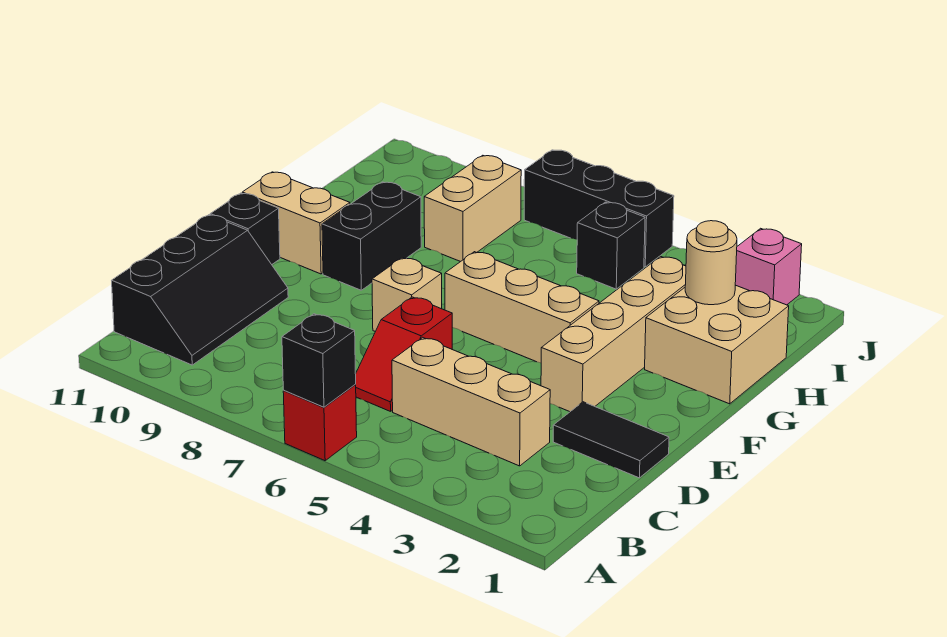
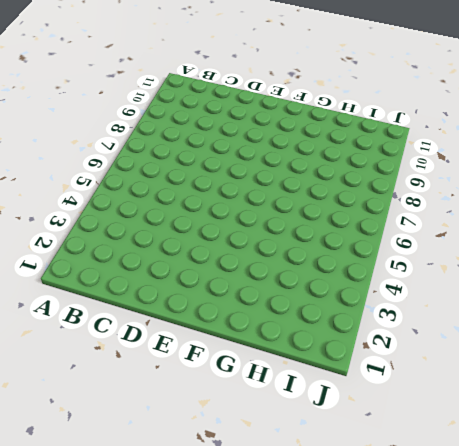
none -> red brick A6 level 1
none -> black slope B10:D11 level 1 top 11
none -> tan brick C3:C5 level 1

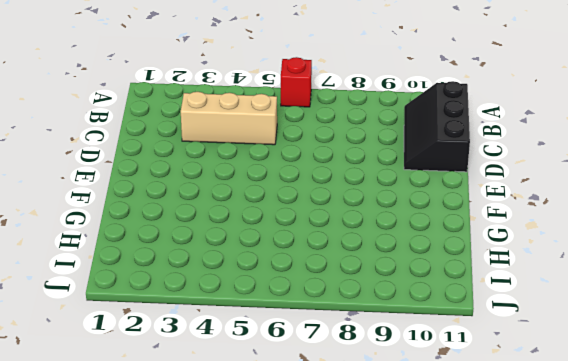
none -> red slope C6:D6 level 1 top D
none -> black tile D1:D2 level 1
none -> tan brick E3:H3 level 1

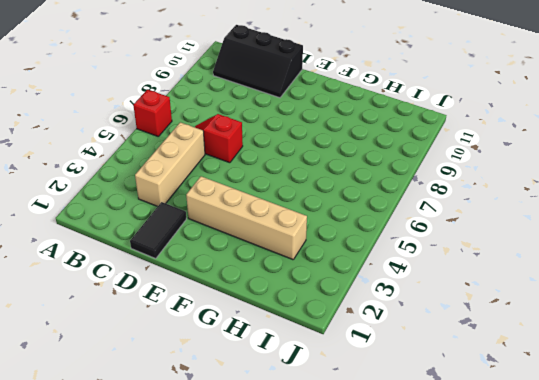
none -> tan brick E7 level 1
none -> black brick E11 level 1
none -> tan brick F4:F6 level 1

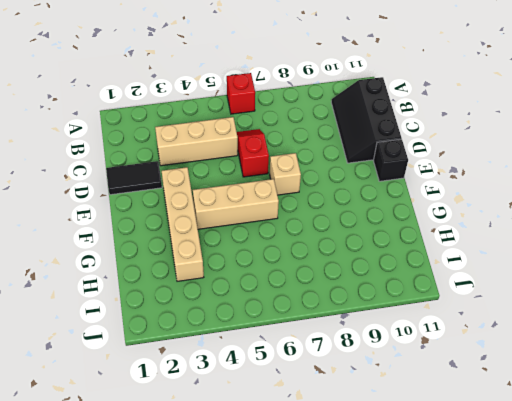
none -> black brick F9:G9 level 1
none -> tan brick F10:F11 level 1
none -> tan brick G1:H2 level 1

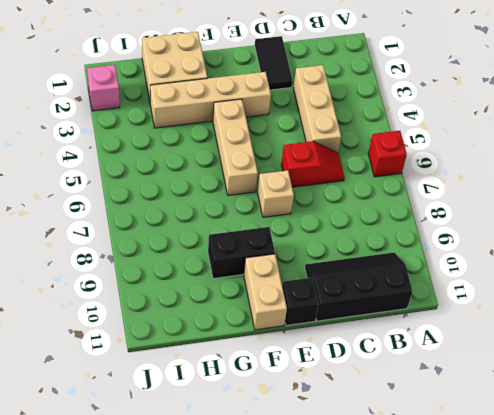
none -> tan brick H8:I8 level 1
none -> black brick I5 level 1
none -> black brick J5:J7 level 1

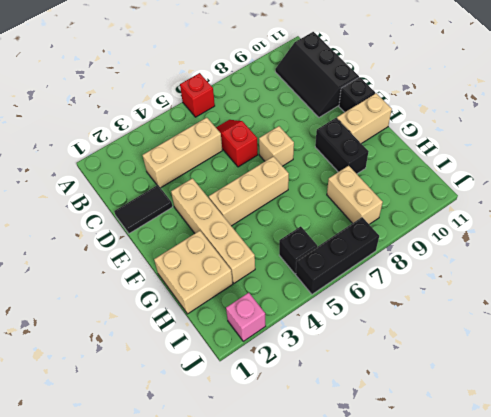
none -> black brick A6 level 2
none -> tan round brick H2 level 2

